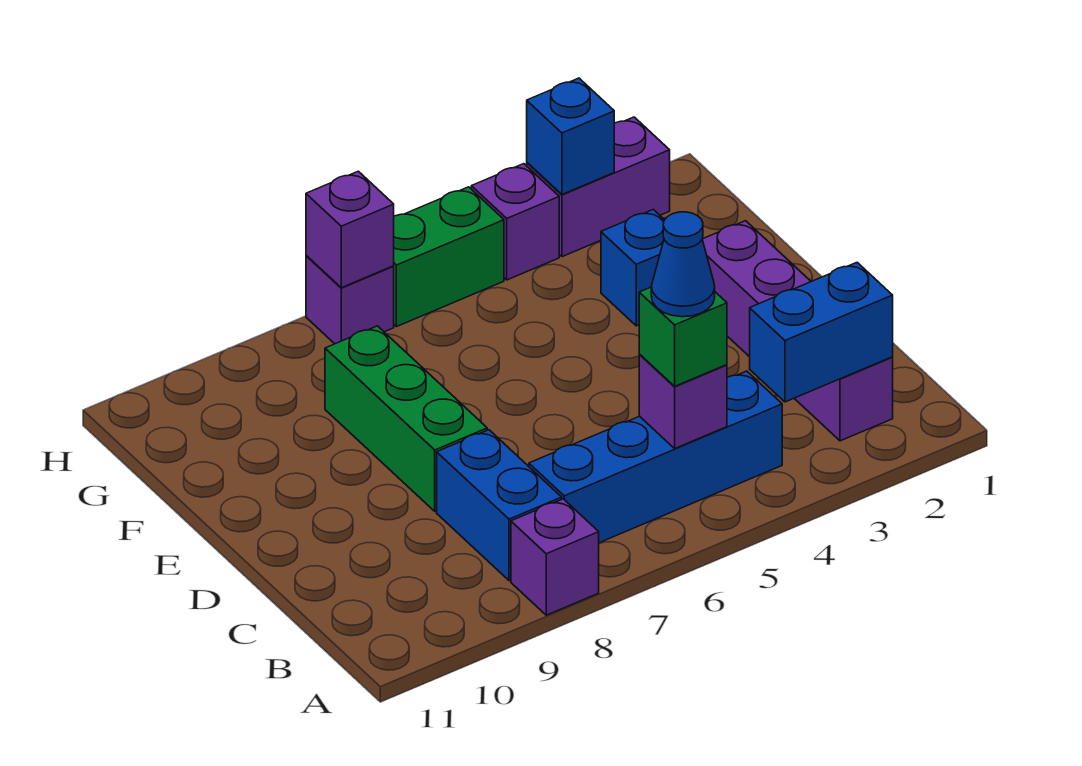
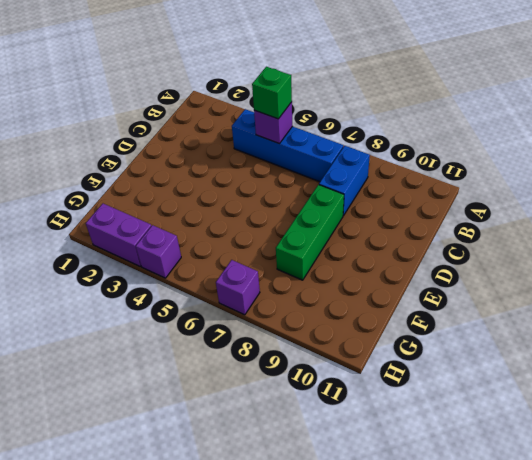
none -> purple brick A8 level 1
none -> purple brick B2:E2 level 1
none -> blue brick F3 level 1

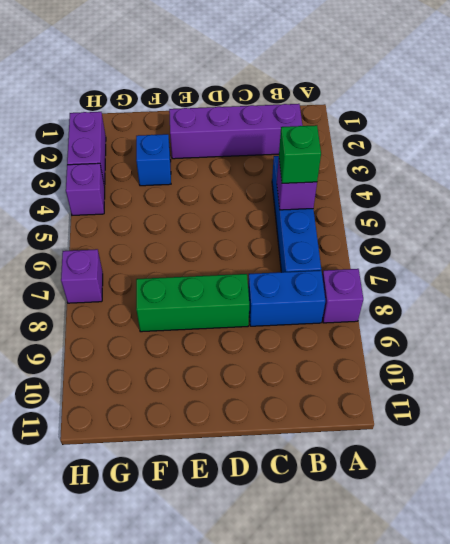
none -> green brick H5:H6 level 1
none -> blue brick B2:B3 level 2
none -> blue brick H3 level 2

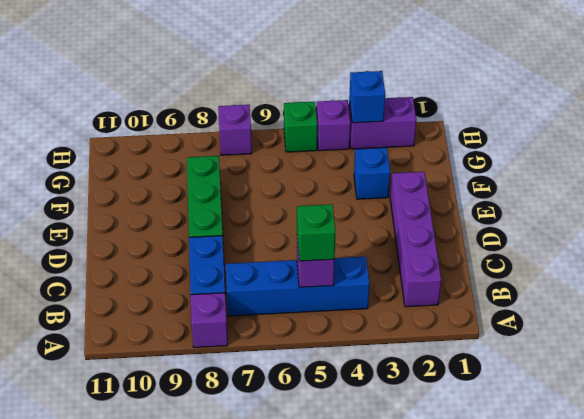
green brick H5 level 1 -> green brick H5:H6 level 1
none -> blue brick B2:B3 level 2
none -> purple brick H7 level 2
none -> blue cone B5 level 4

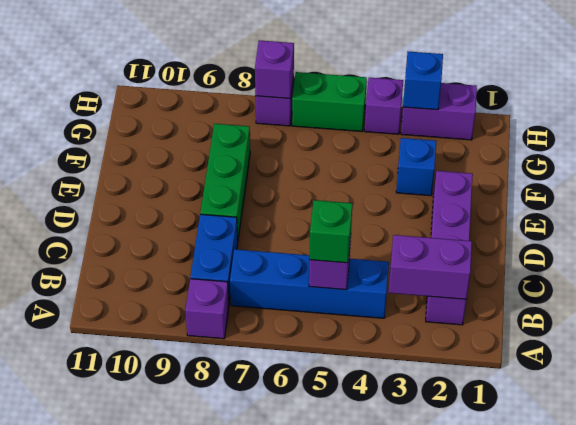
purple brick B2:B3 level 2 -> blue brick B2:B3 level 2
none -> blue cone B5 level 4

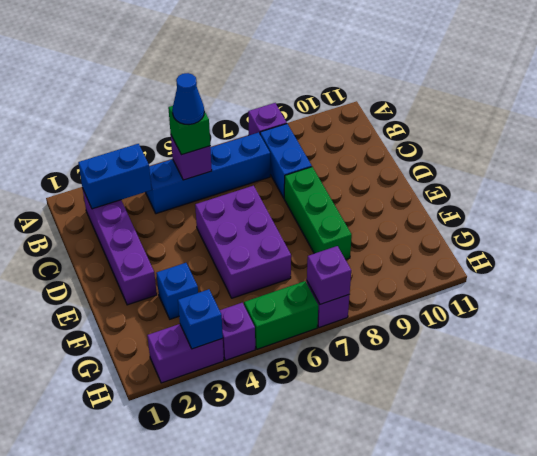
purple brick D5:F6 level 1 -> none

